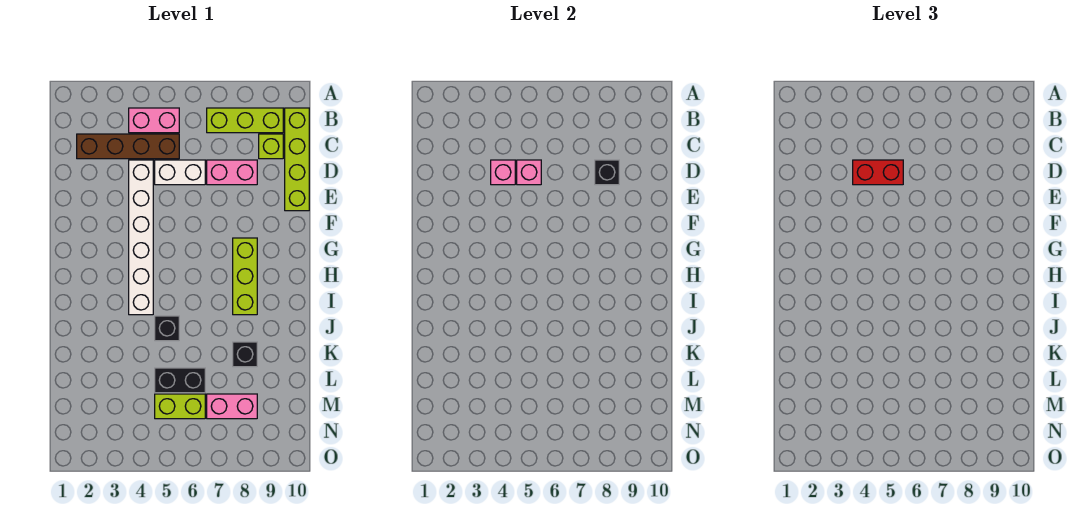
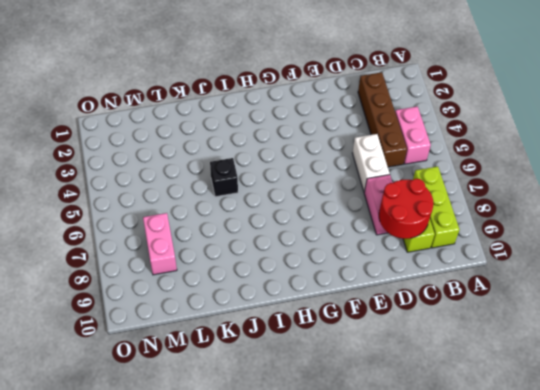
red round brick C8:D9 level 2 -> black brick D8 level 2
none -> lime brick B10:E10 level 1
none -> white brick D4:I4 level 1
none -> lime brick G8:I8 level 1

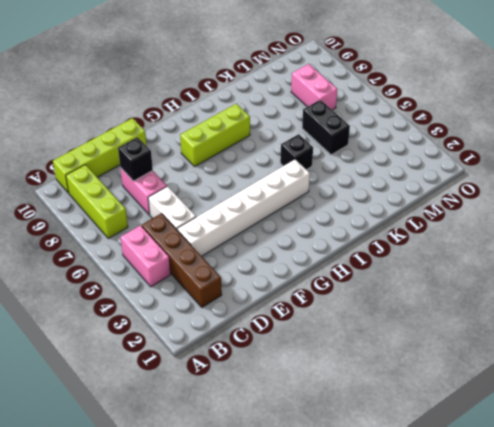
none -> lime brick C9 level 1
none -> black brick K8 level 1
none -> lime brick M5:M6 level 1

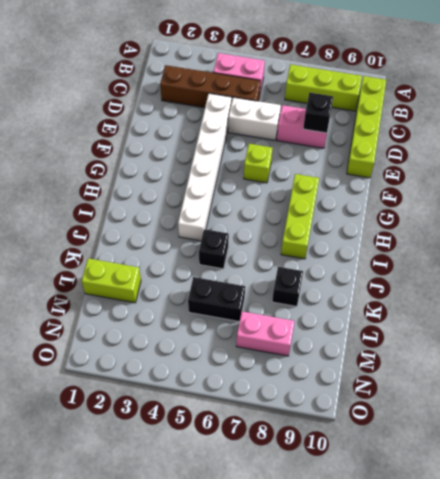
lime brick F6 level 1 -> lime brick C9 level 1
lime brick L1:L2 level 1 -> lime brick M5:M6 level 1
none -> pink brick D4 level 2
none -> pink brick D5 level 2
none -> red brick D4:D5 level 3

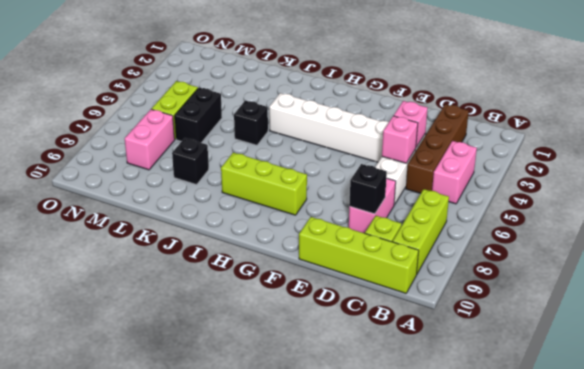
none -> red brick D4:D5 level 3

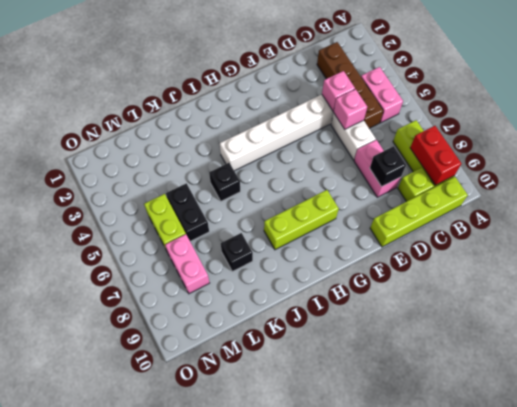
red brick B8:B9 level 2 -> red brick D4:D5 level 3

